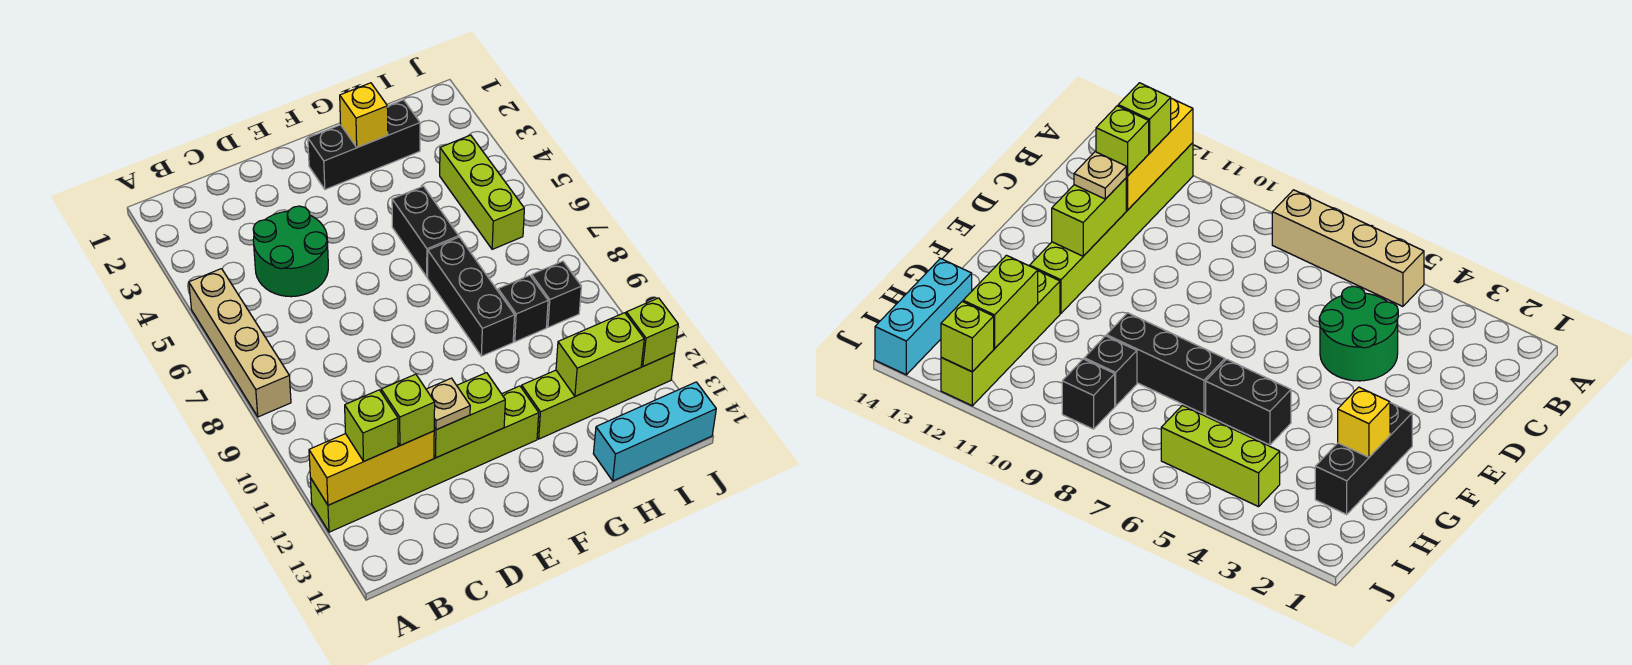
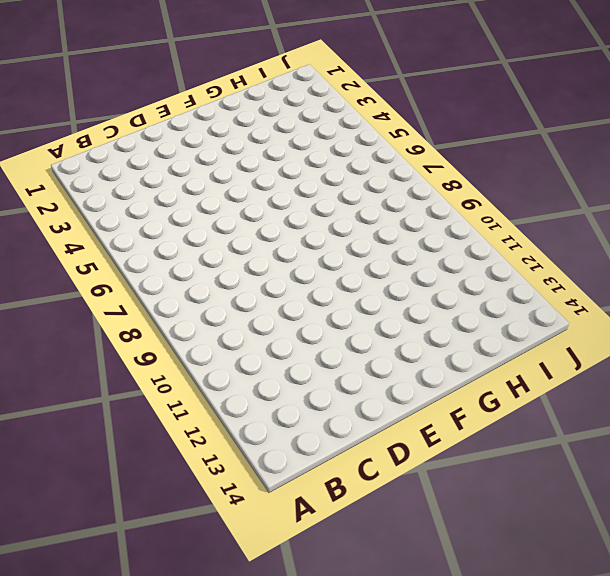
none -> tan brick A5:A8 level 1
none -> lime brick A12:F12 level 1
none -> green round brick C4:D5 level 1

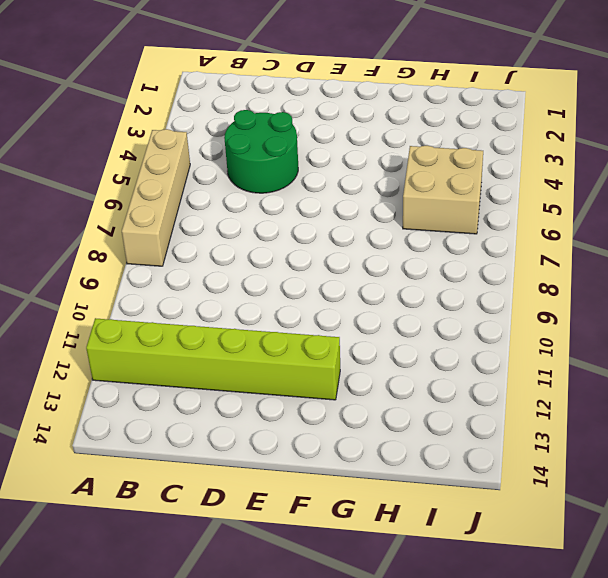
tan brick H5:I6 level 1 -> lime brick I4:I6 level 1
none -> black brick F2:H2 level 1
none -> black brick G5:G6 level 1
none -> black brick G7:G9 level 1

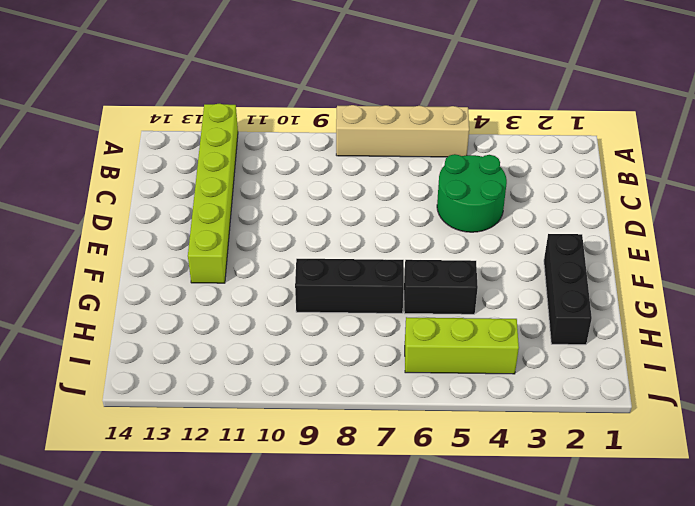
none -> lime brick G12:J12 level 1
none -> black brick H9 level 1
none -> cyan brick H14:J14 level 1

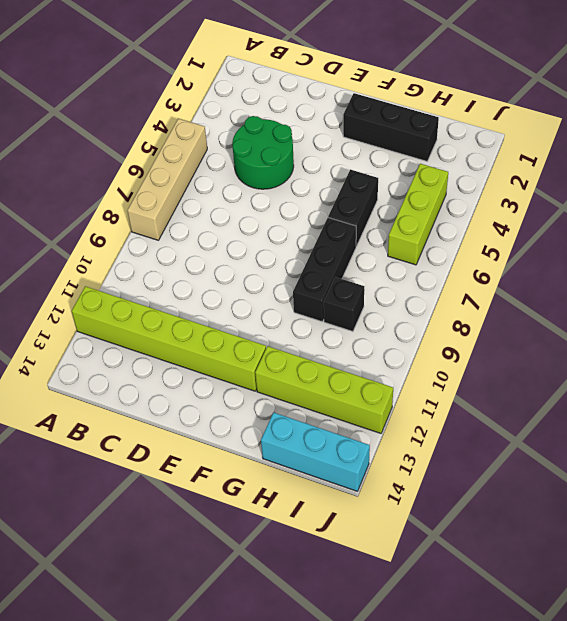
none -> black brick I9 level 1
none -> yellow brick A12:C12 level 2
none -> lime brick D12:E12 level 2

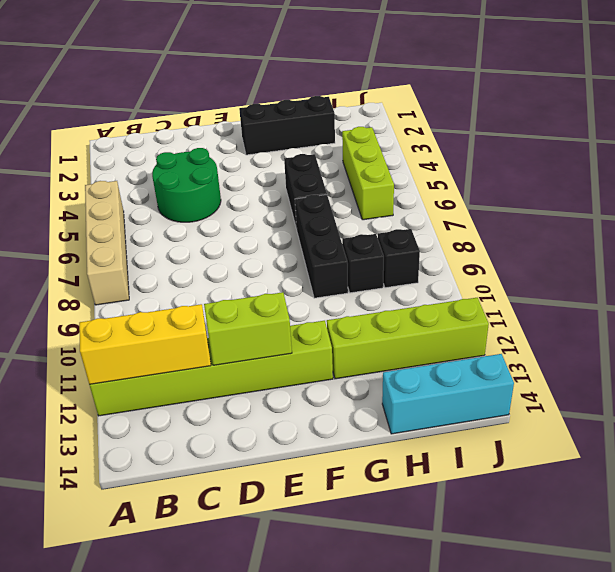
none -> yellow brick G2 level 2
none -> lime brick H12:I12 level 2
none -> lime brick J12 level 2

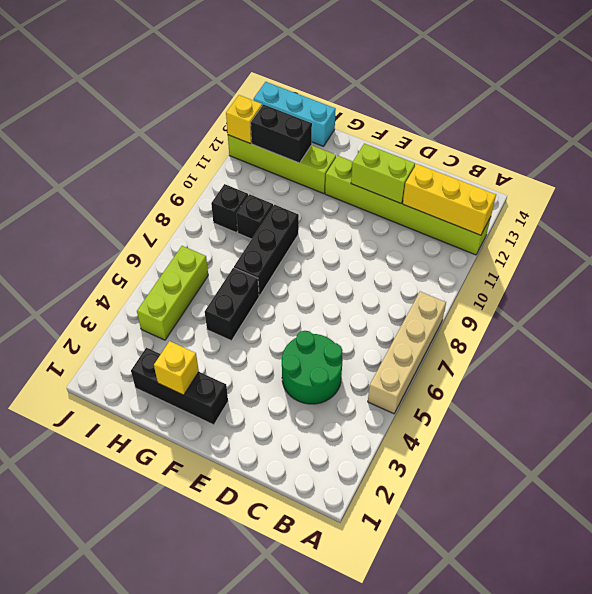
black brick H12:I12 level 2 -> lime brick H12:I12 level 2
yellow brick J12 level 2 -> lime brick J12 level 2
none -> lime brick B12 level 3
none -> lime brick C12 level 3
none -> tan plate D12 level 3

